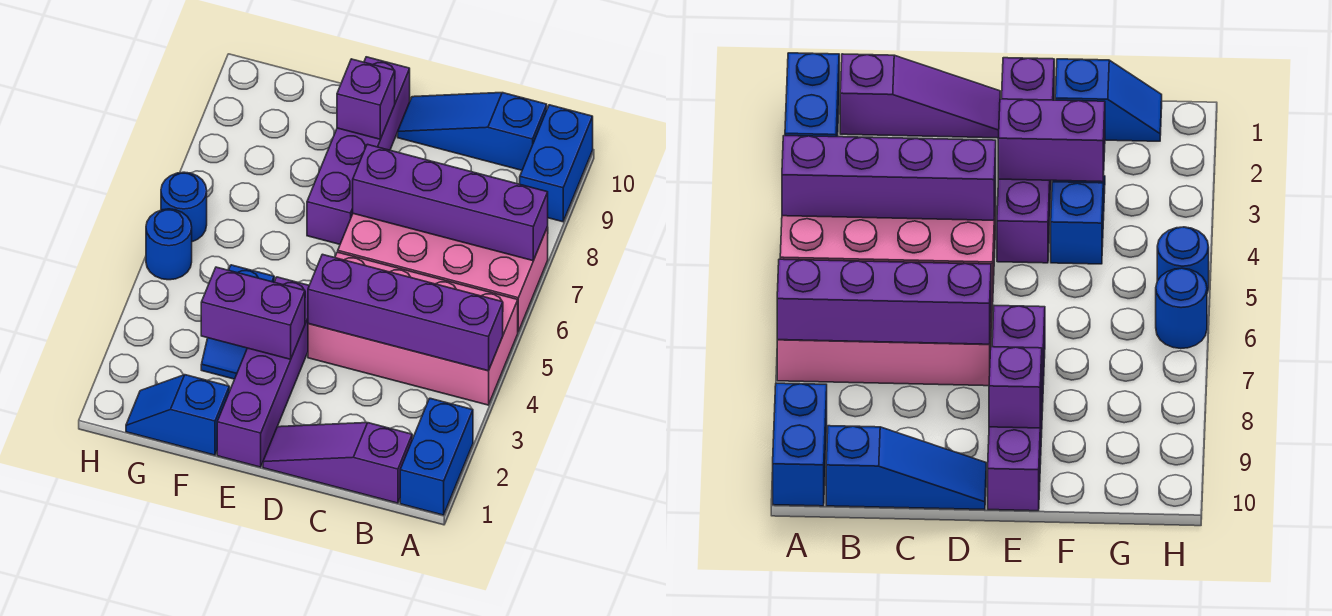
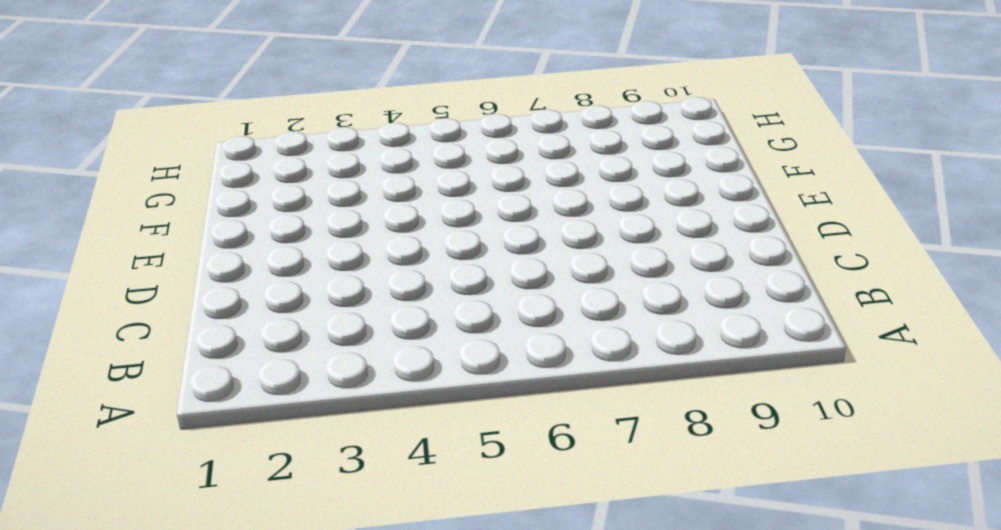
none -> blue brick A1:A2 level 1
none -> pink brick A4:D5 level 1
none -> pink brick A6:D7 level 1

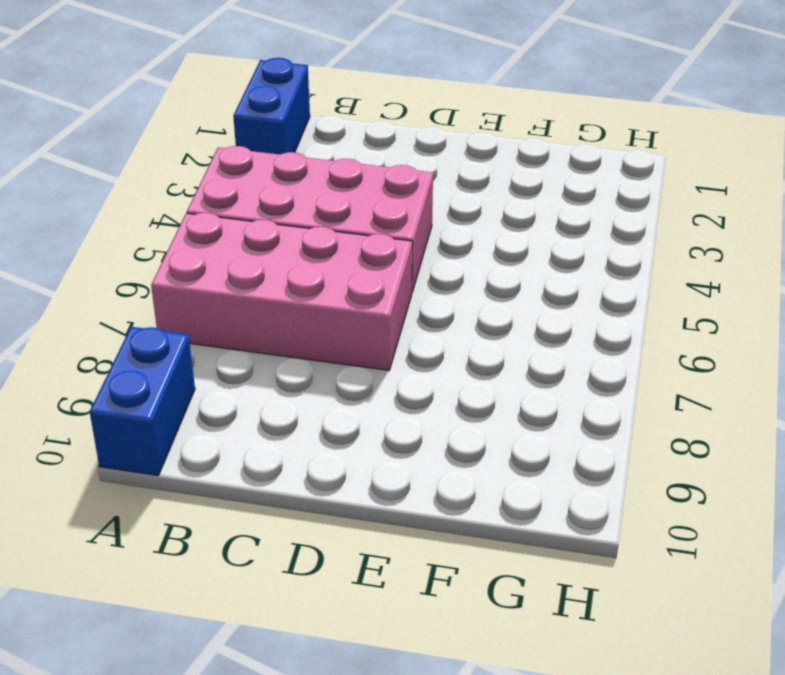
none -> purple slope B1:D1 level 1 top B
none -> blue slope B10:D10 level 1 top B
none -> purple brick E1:E4 level 1

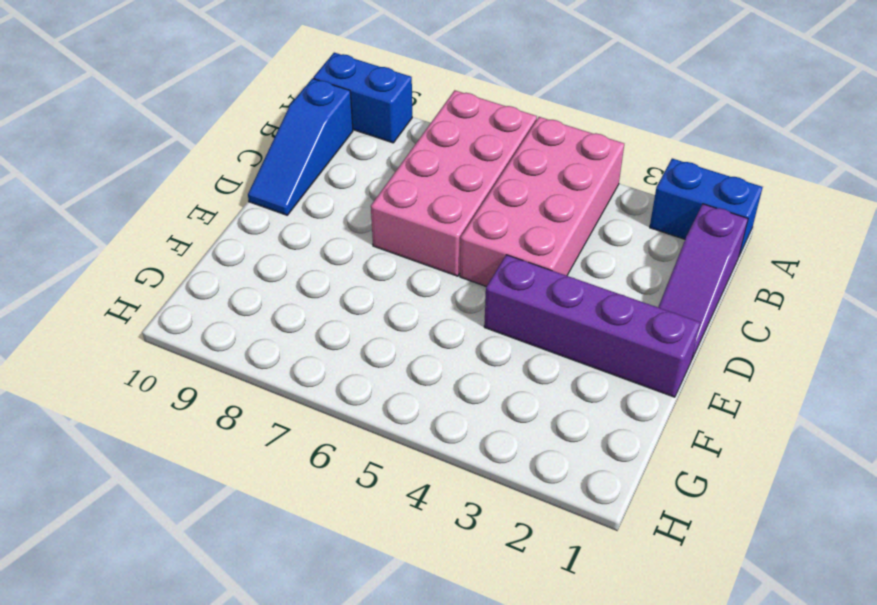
none -> purple brick E7:E10 level 1
none -> blue slope F1:G1 level 1 top F
none -> blue slope F3:F4 level 1 top 4

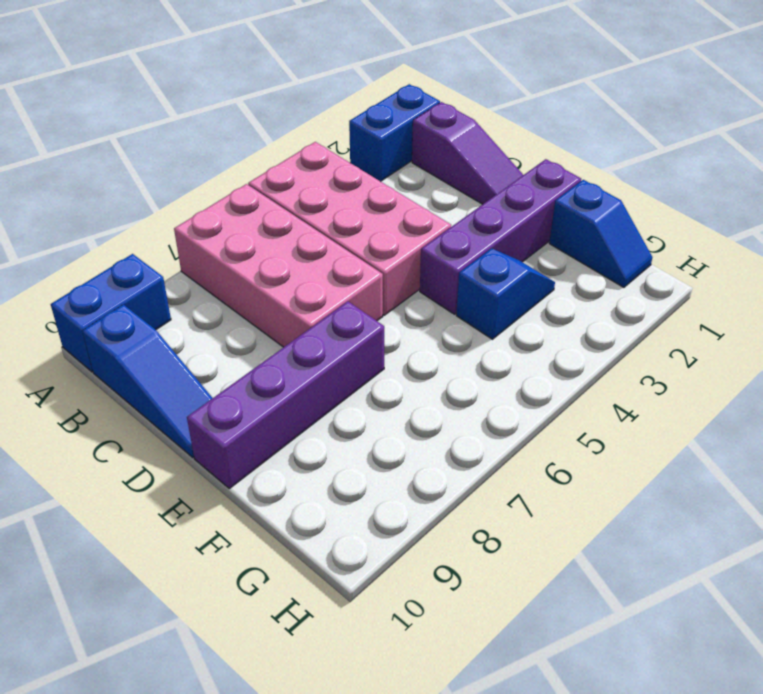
none -> blue round brick H5 level 1
none -> blue round brick H6 level 1
none -> purple brick A4:D4 level 2

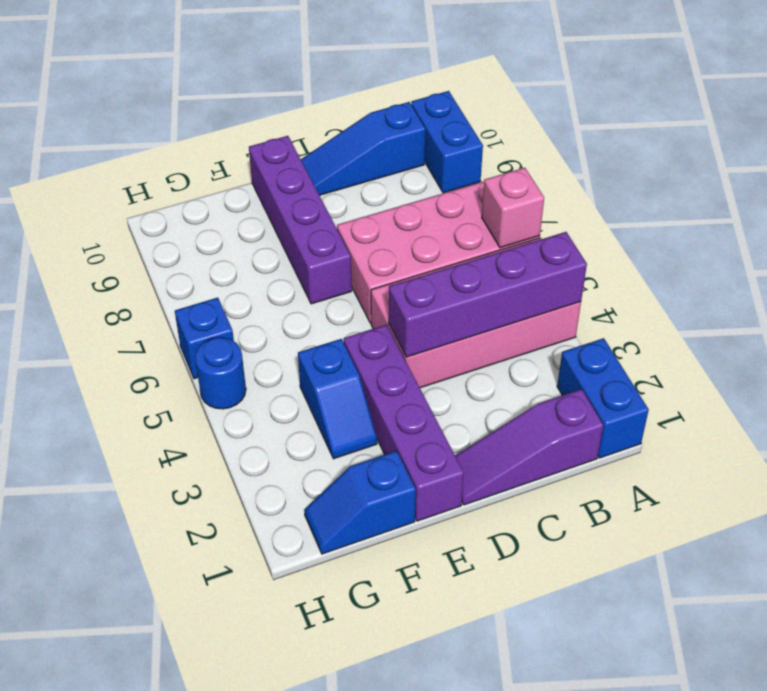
pink brick A6 level 2 -> none
blue brick H6 level 1 -> blue round brick H6 level 1
none -> purple brick A7:D7 level 2
none -> purple brick E3:F3 level 2
none -> purple brick E9 level 2

